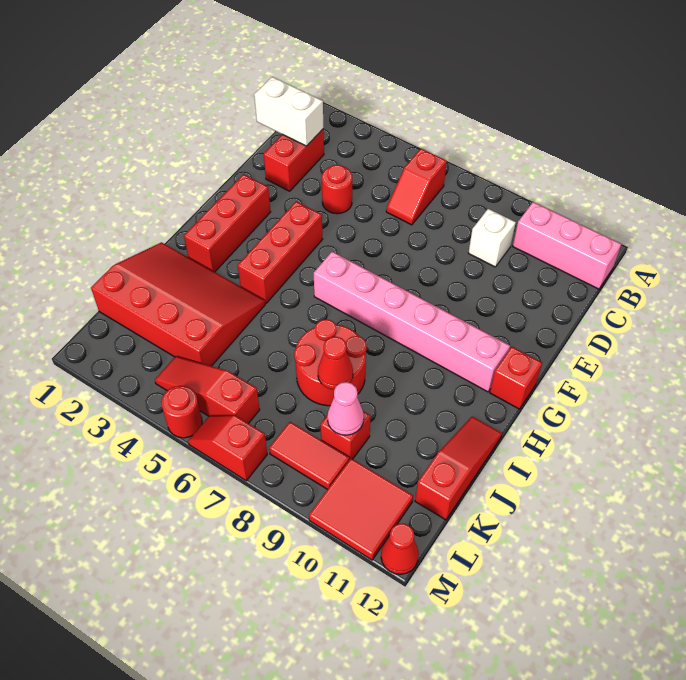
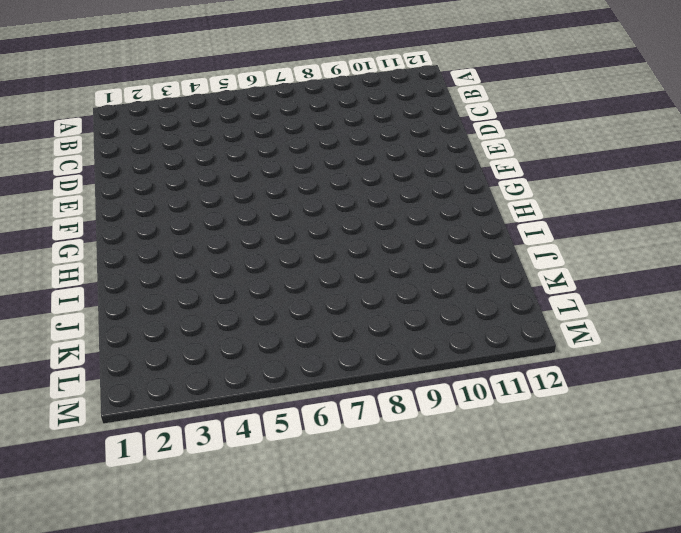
none -> red slope B6:C6 level 1 top B
none -> pink brick B10:B12 level 1
none -> red brick C2:D2 level 1

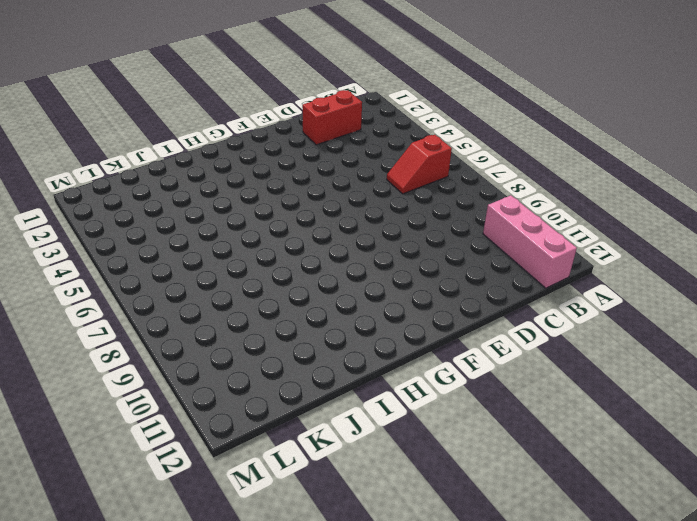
none -> white brick C9 level 1
none -> red round brick D4 level 1
none -> red brick F2:H2 level 1

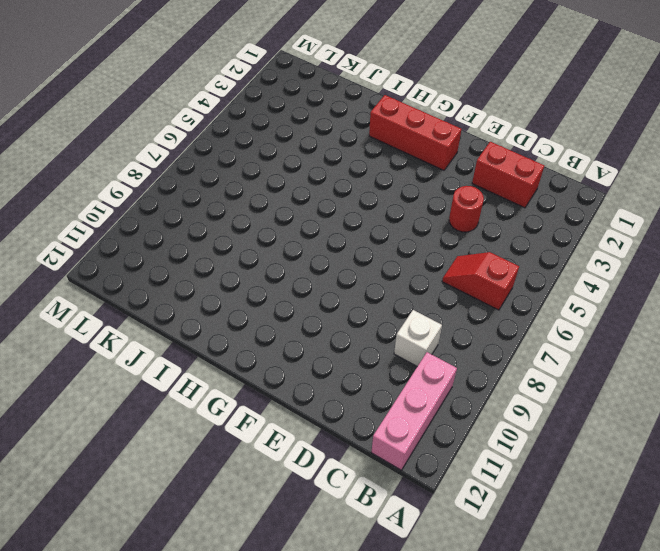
none -> red brick F4:H4 level 1
none -> pink brick G6:G11 level 1
none -> red brick G12 level 1

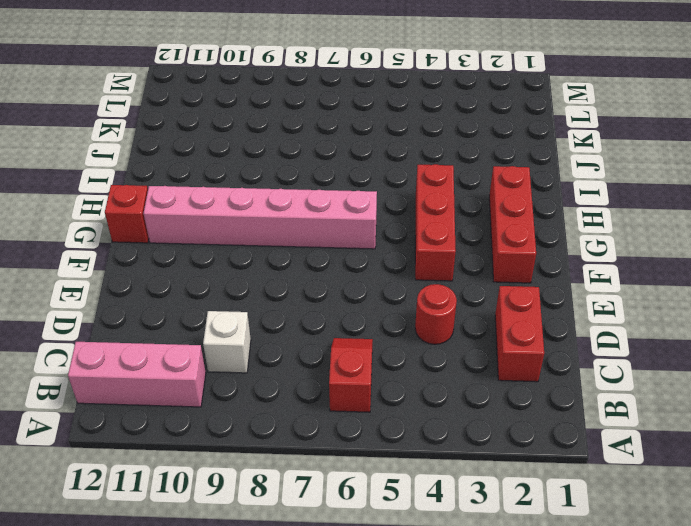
none -> red slope I1:K4 level 1 top K
none -> red round brick I7:J8 level 1
none -> red slope I12:K12 level 1 top K

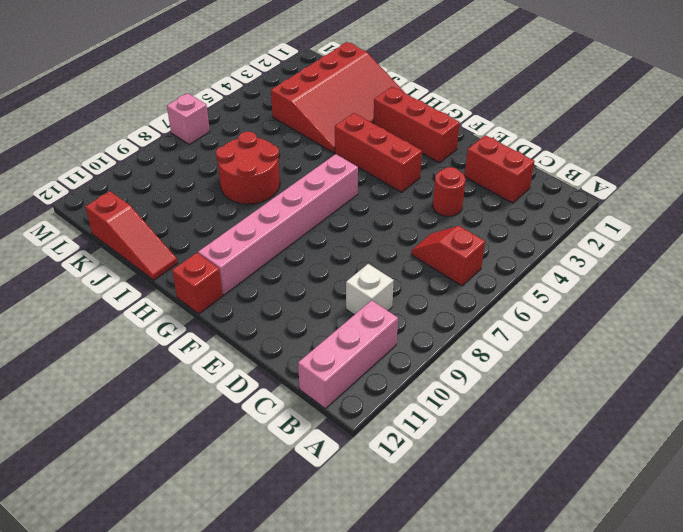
pink brick M7 level 1 -> red slope M6:M7 level 1 top 7
none -> red brick K9 level 1
none -> red slope L4:L6 level 1 top 6
none -> red tile L8:L9 level 1

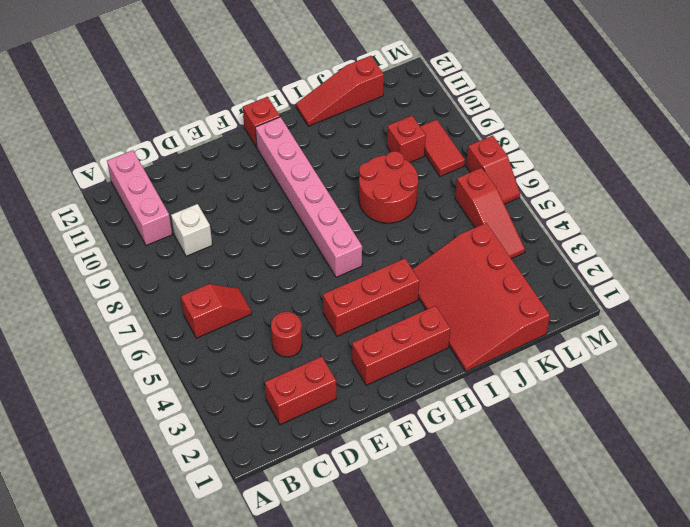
none -> red tile L10:M11 level 1
none -> red round brick M5 level 1
none -> red cone M12 level 1

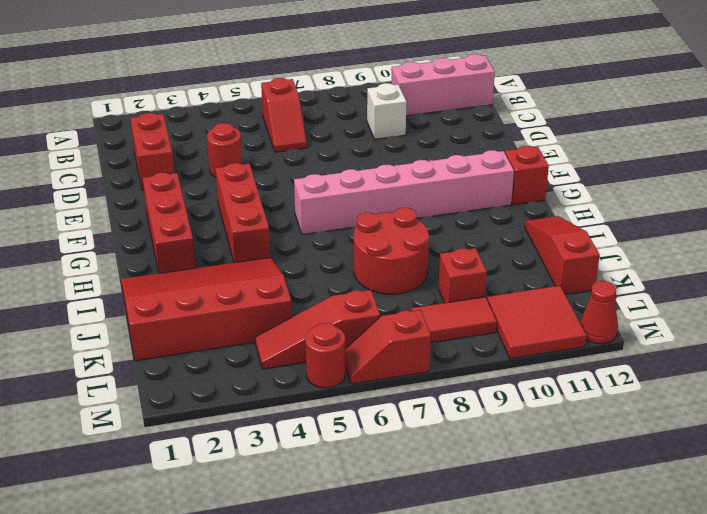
none -> white brick C1:C2 level 2
none -> red cone J8 level 2
none -> pink cone K9 level 2

